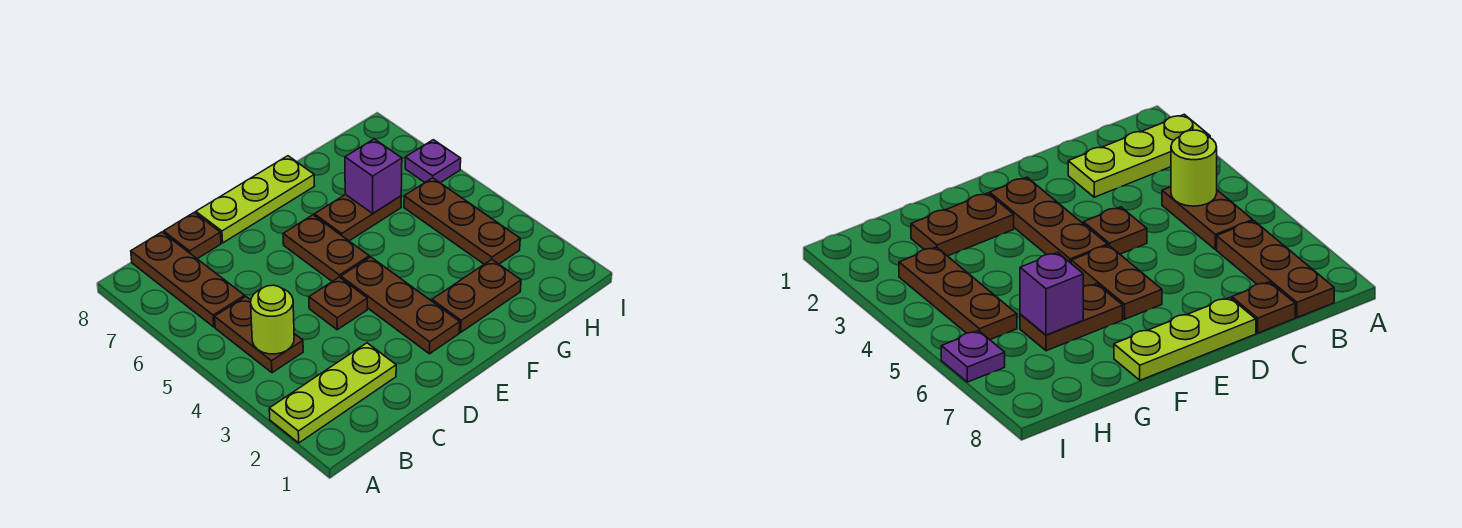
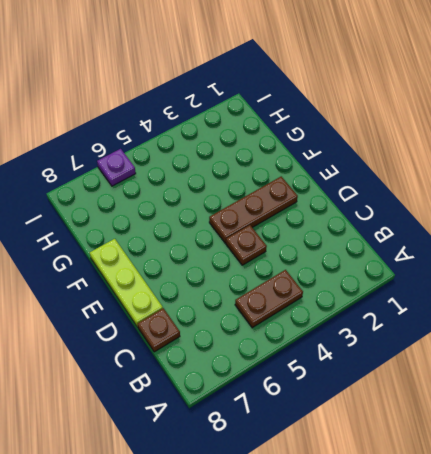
none -> lime plate A2:C2 level 1
none -> brown plate B6:B8 level 1
none -> brown plate E5:E6 level 1

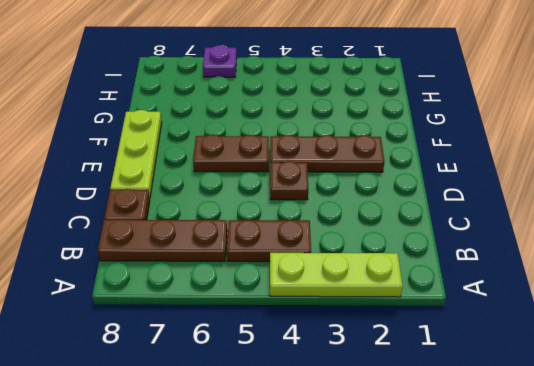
lime plate A2:A4 level 1 -> lime plate A2:C2 level 1
none -> brown plate F2:G2 level 1
none -> brown plate F6:G6 level 1
none -> brown plate H3:H5 level 1

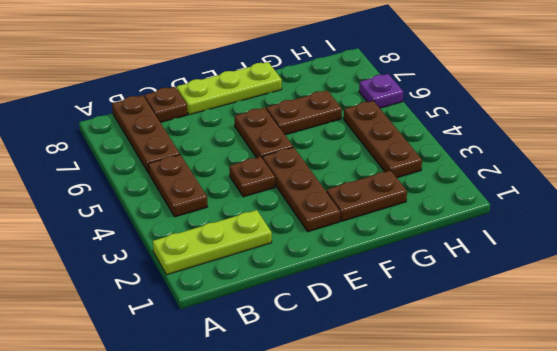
none -> lime round brick B4 level 2
none -> purple brick G6 level 2

